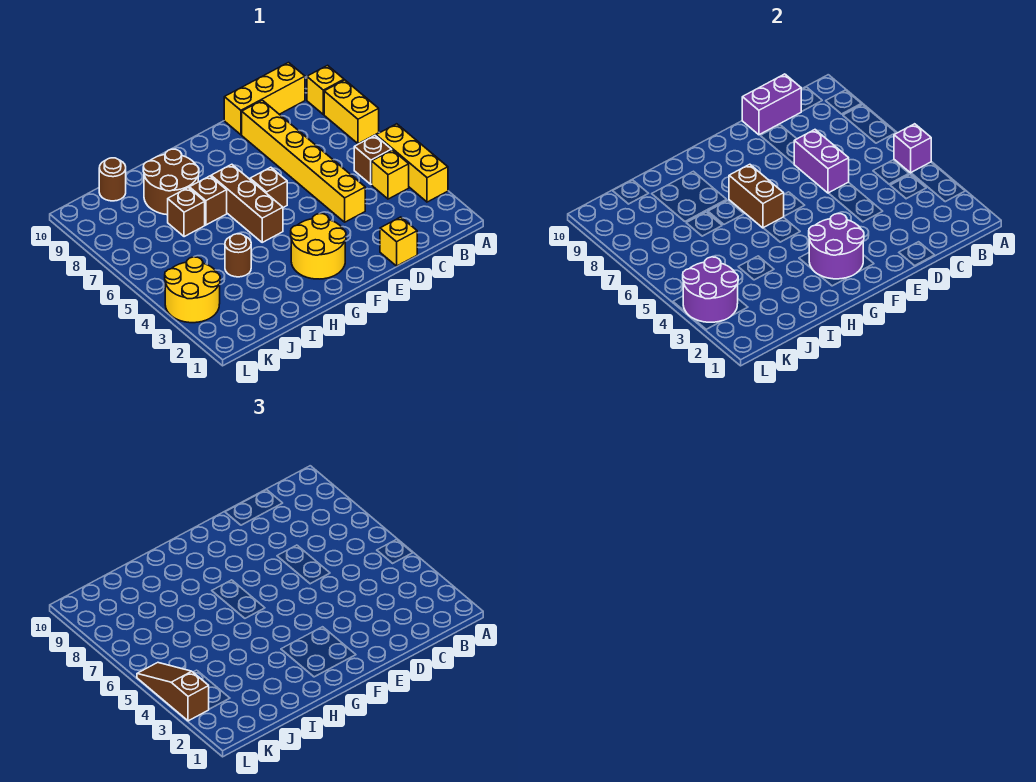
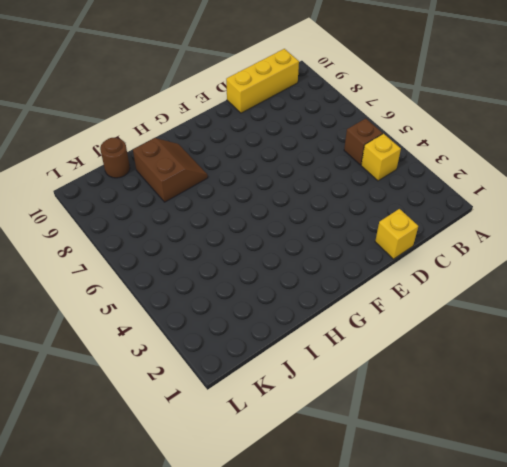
brown slope H8:I9 level 1 top I -> brown round brick H8:I9 level 1
none -> yellow brick A3:A5 level 1
none -> yellow brick A7:A8 level 1
none -> yellow brick A9 level 1

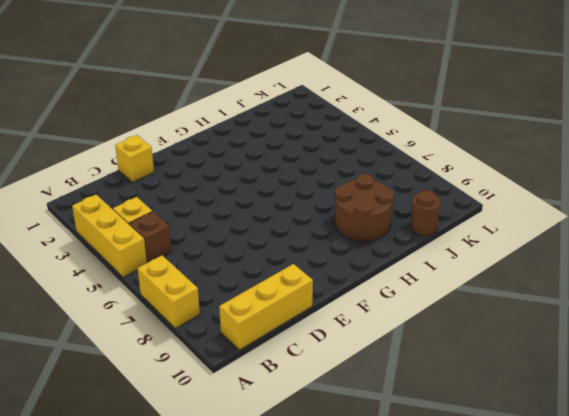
none -> yellow brick A9 level 1
none -> yellow brick D4:D9 level 1
none -> yellow round brick F2:G3 level 1

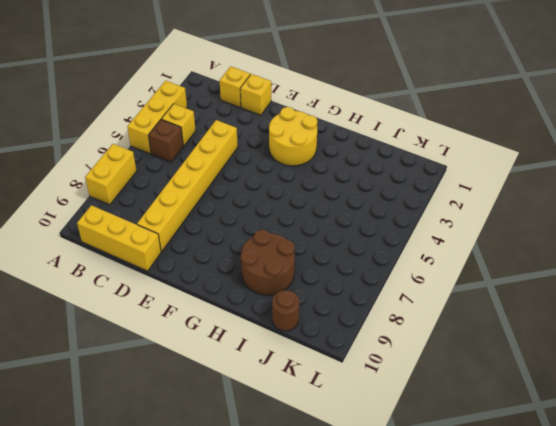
yellow brick C1 level 1 -> yellow brick A9 level 1
none -> brown brick F6 level 1
none -> brown brick G5:G7 level 1
none -> brown brick H7 level 1

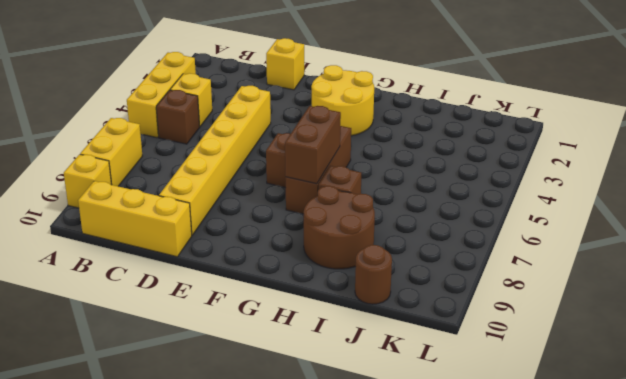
none -> brown round brick I4 level 1
none -> brown brick I7 level 1
none -> yellow round brick K3:L4 level 1

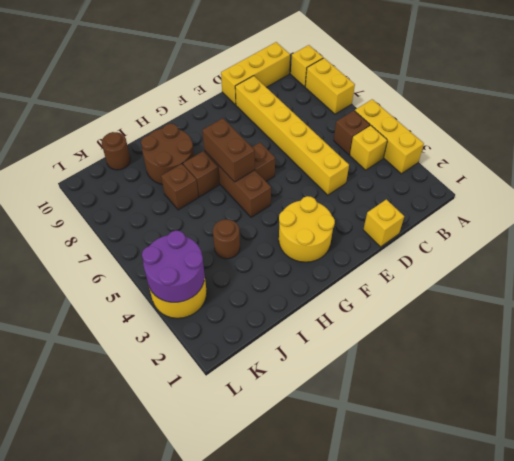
none -> purple brick A5 level 2
none -> purple brick C10:D10 level 2
none -> purple brick D6:D7 level 2

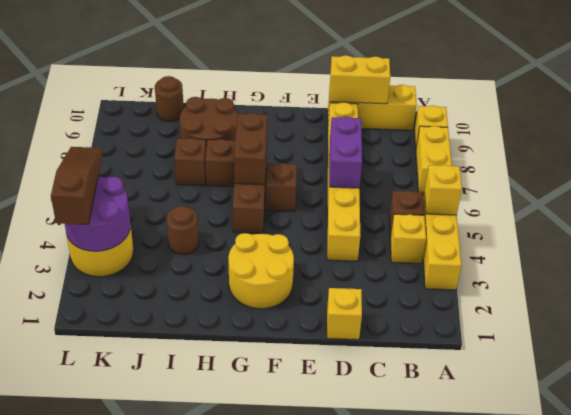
yellow brick A5 level 2 -> purple brick A5 level 2
yellow brick C10:D10 level 2 -> purple brick C10:D10 level 2
none -> purple round brick F2:G3 level 2

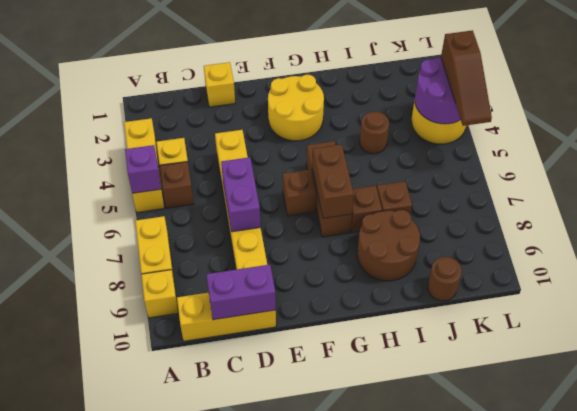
none -> purple round brick F2:G3 level 2

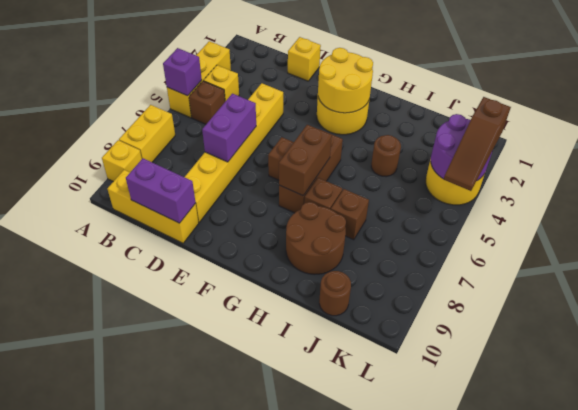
yellow round brick F2:G3 level 2 -> purple round brick F2:G3 level 2

